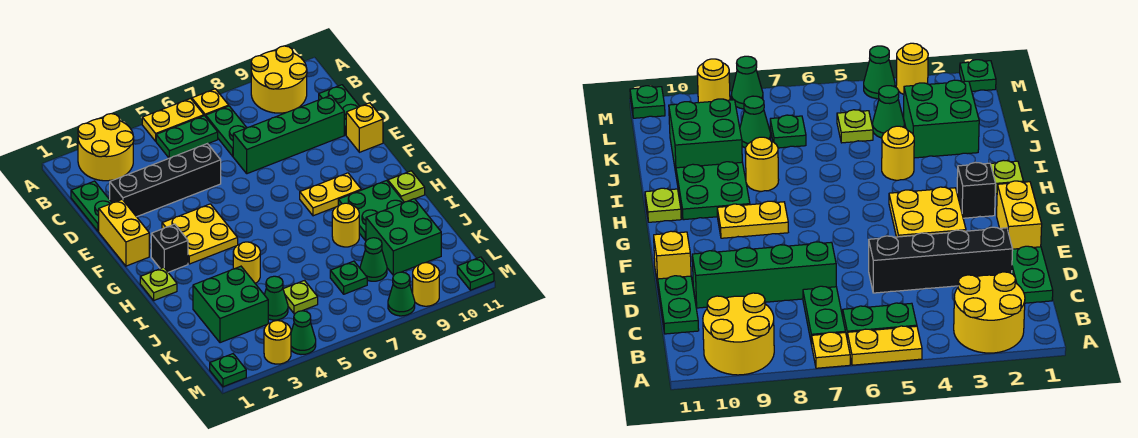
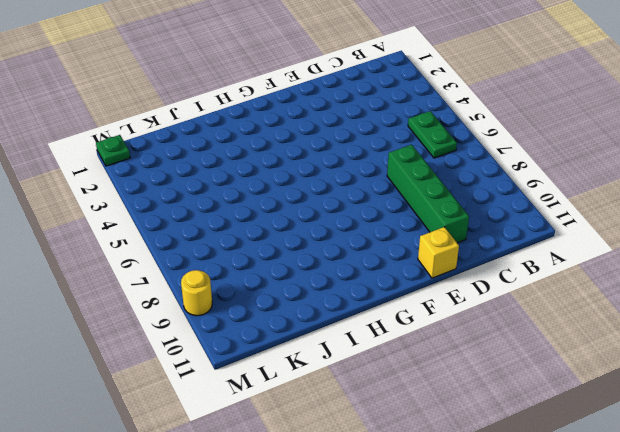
none -> yellow round brick A2:B3 level 1
none -> yellow plate A5:A6 level 1
none -> yellow plate A7 level 1
none -> yellow round brick A9:B10 level 1

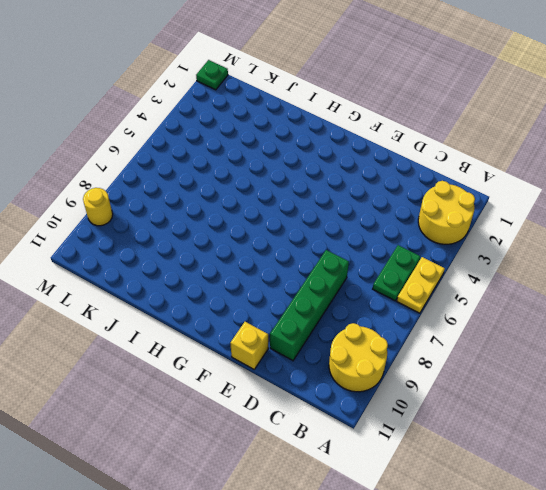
none -> yellow plate A7 level 1
none -> green plate B7:C7 level 1
none -> green plate C1:D1 level 1
none -> green plate C11:D11 level 1

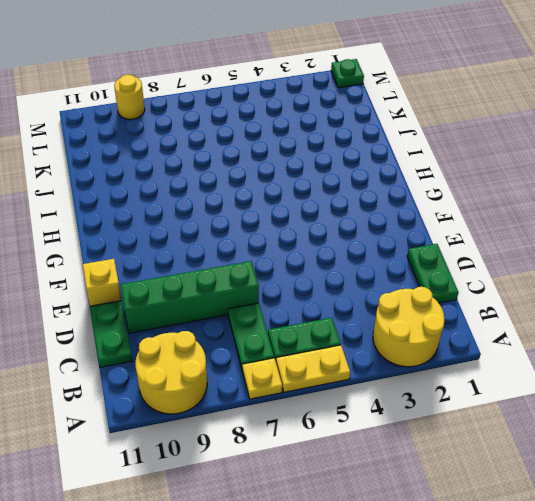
none -> black brick D2:D5 level 1
none -> yellow brick E1:F1 level 1
none -> yellow plate F3:G4 level 1
none -> black brick G2 level 1

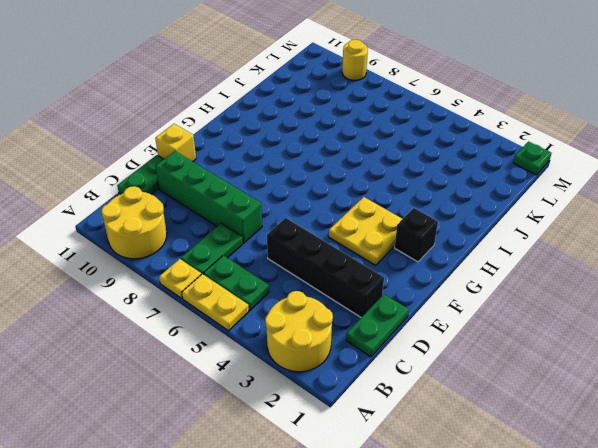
none -> yellow brick E1:F1 level 1
none -> yellow plate G8:G9 level 1
none -> lime plate H1 level 1
none -> green plate H9:I10 level 1

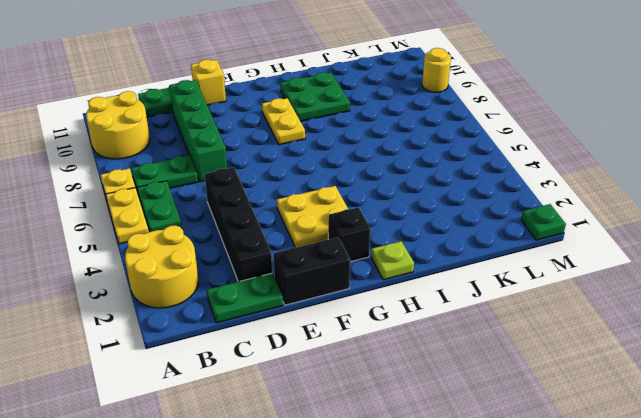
black brick E1:F1 level 1 -> yellow brick E1:F1 level 1
none -> lime plate H11 level 1
none -> yellow round brick I4 level 1
none -> yellow round brick I8 level 1
none -> green brick J2:K3 level 1

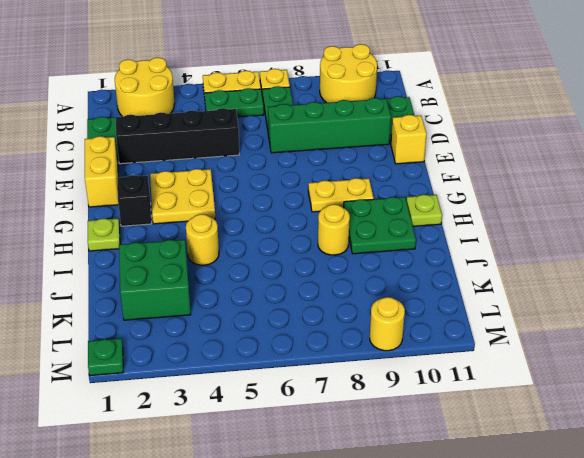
none -> green brick J9:K10 level 1
none -> green cone K4 level 1
none -> lime plate K5 level 1
none -> green plate K7 level 1

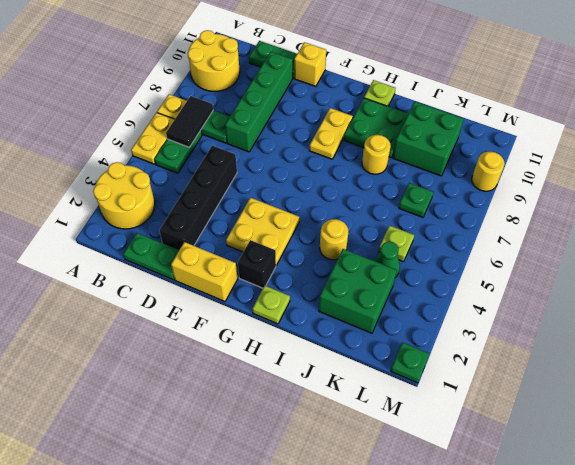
black tile B6:B7 level 2 -> none
none -> green cone K8 level 1
none -> yellow round brick M3 level 1
none -> green cone M4 level 1
none -> green cone M8 level 1

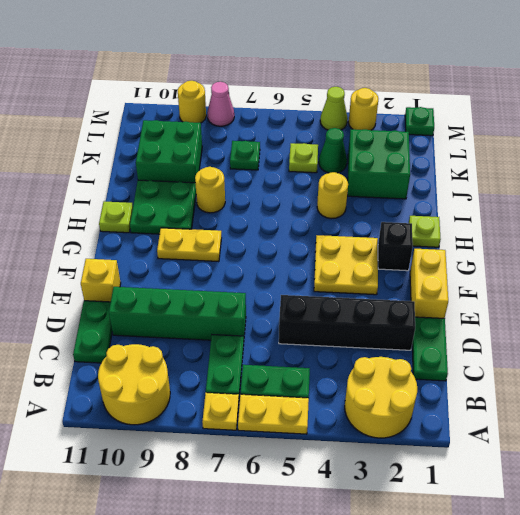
lime cone M4 level 1 -> green cone M4 level 1
pink cone M8 level 1 -> green cone M8 level 1
none -> green cone K8 level 1
none -> green plate M11 level 1

